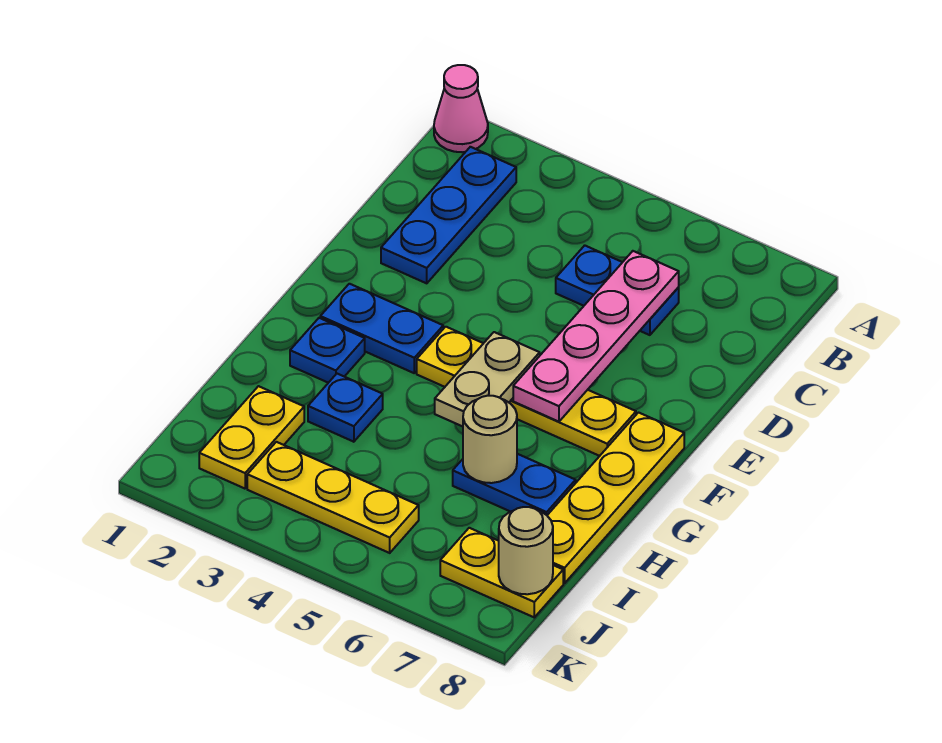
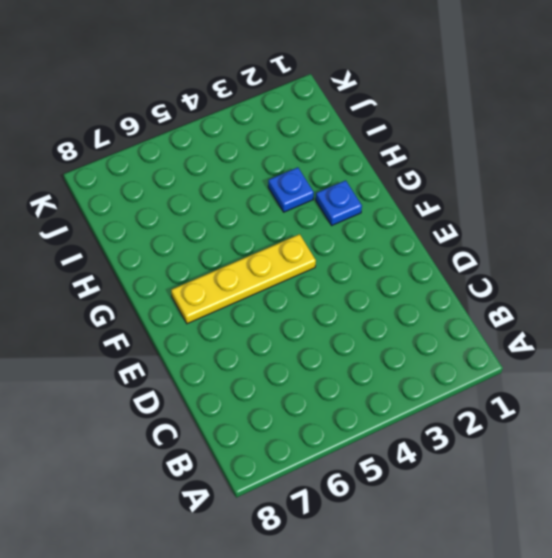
none -> pink cone A1 level 1
none -> blue plate B2:D2 level 1
none -> blue plate C5:C6 level 1

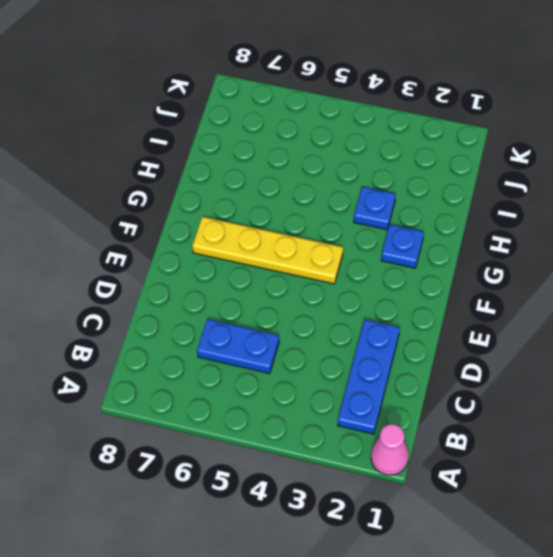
none -> blue plate F2:F3 level 1
none -> yellow plate F8:I8 level 1
none -> blue plate H6:H7 level 1

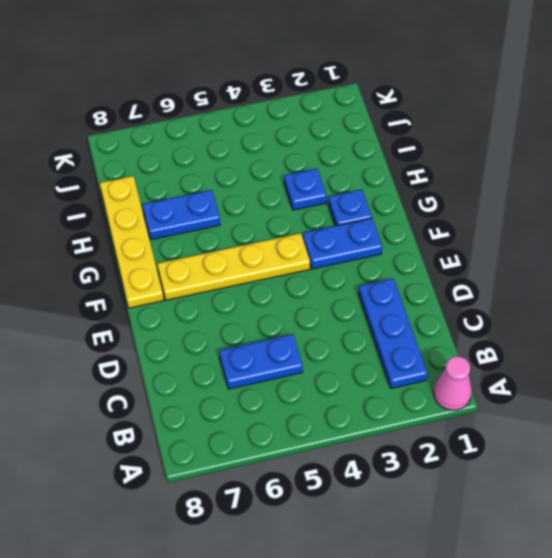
none -> yellow plate I2:J2 level 1
none -> yellow plate J3:J5 level 1
none -> yellow plate J7:J8 level 1

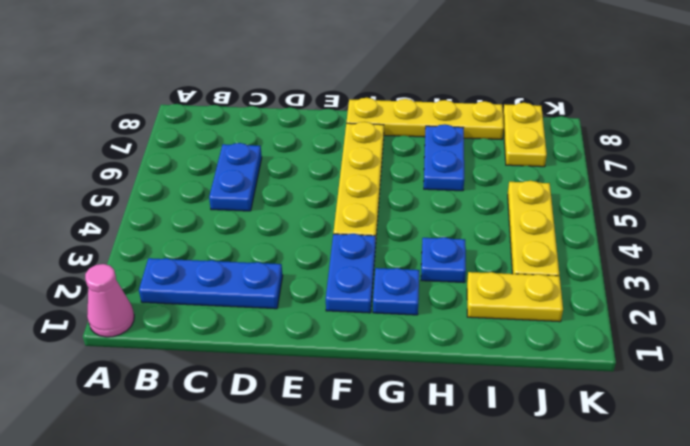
none -> pink plate C6:F6 level 2
none -> tan plate F5:G5 level 2
none -> tan round brick H6 level 2

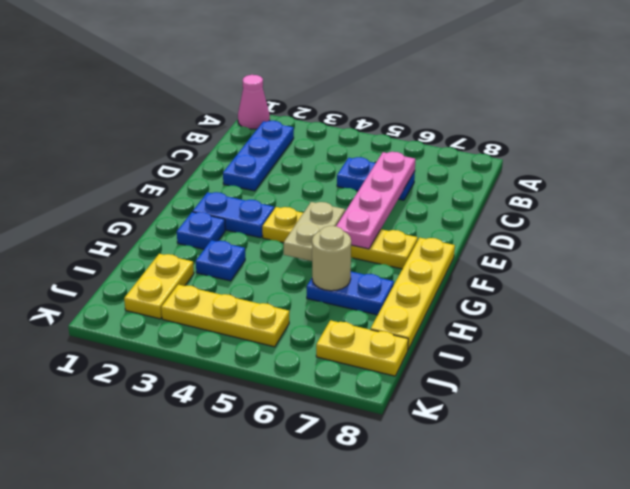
none -> tan round brick J8 level 2

